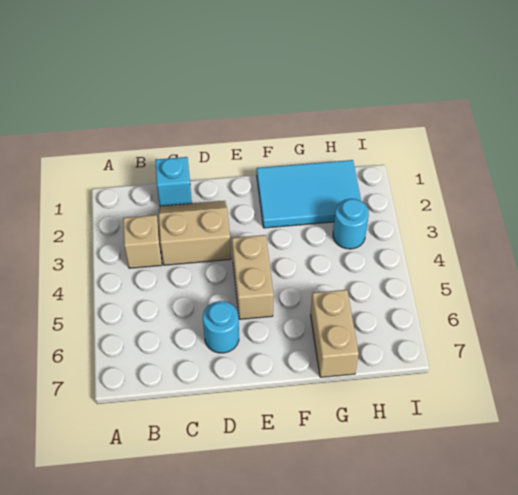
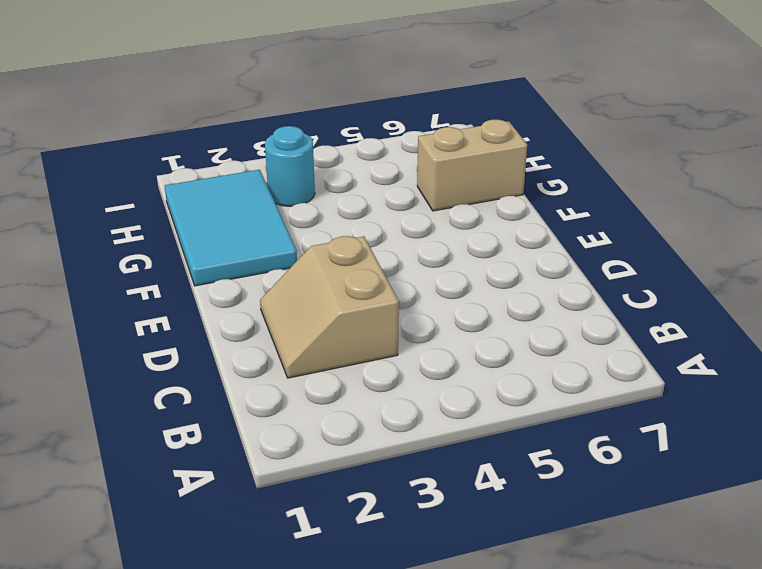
none -> tan brick B3 level 1
none -> cyan brick C1 level 1

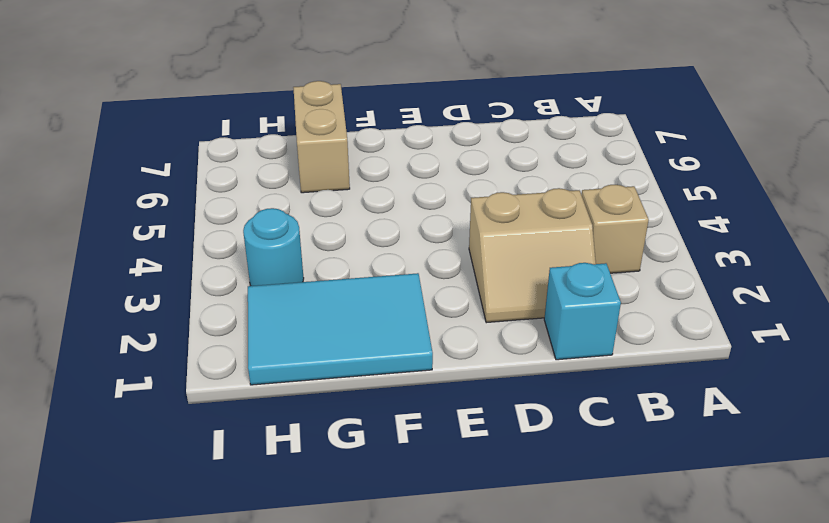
none -> cyan round brick D6 level 1
none -> tan brick E4:E5 level 1

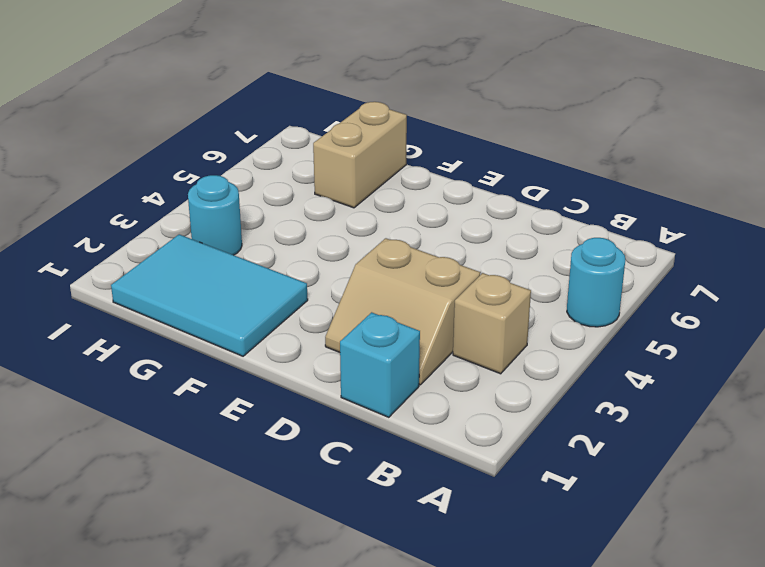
cyan round brick A5 level 1 -> cyan round brick D6 level 1
none -> tan brick E4:E5 level 1

